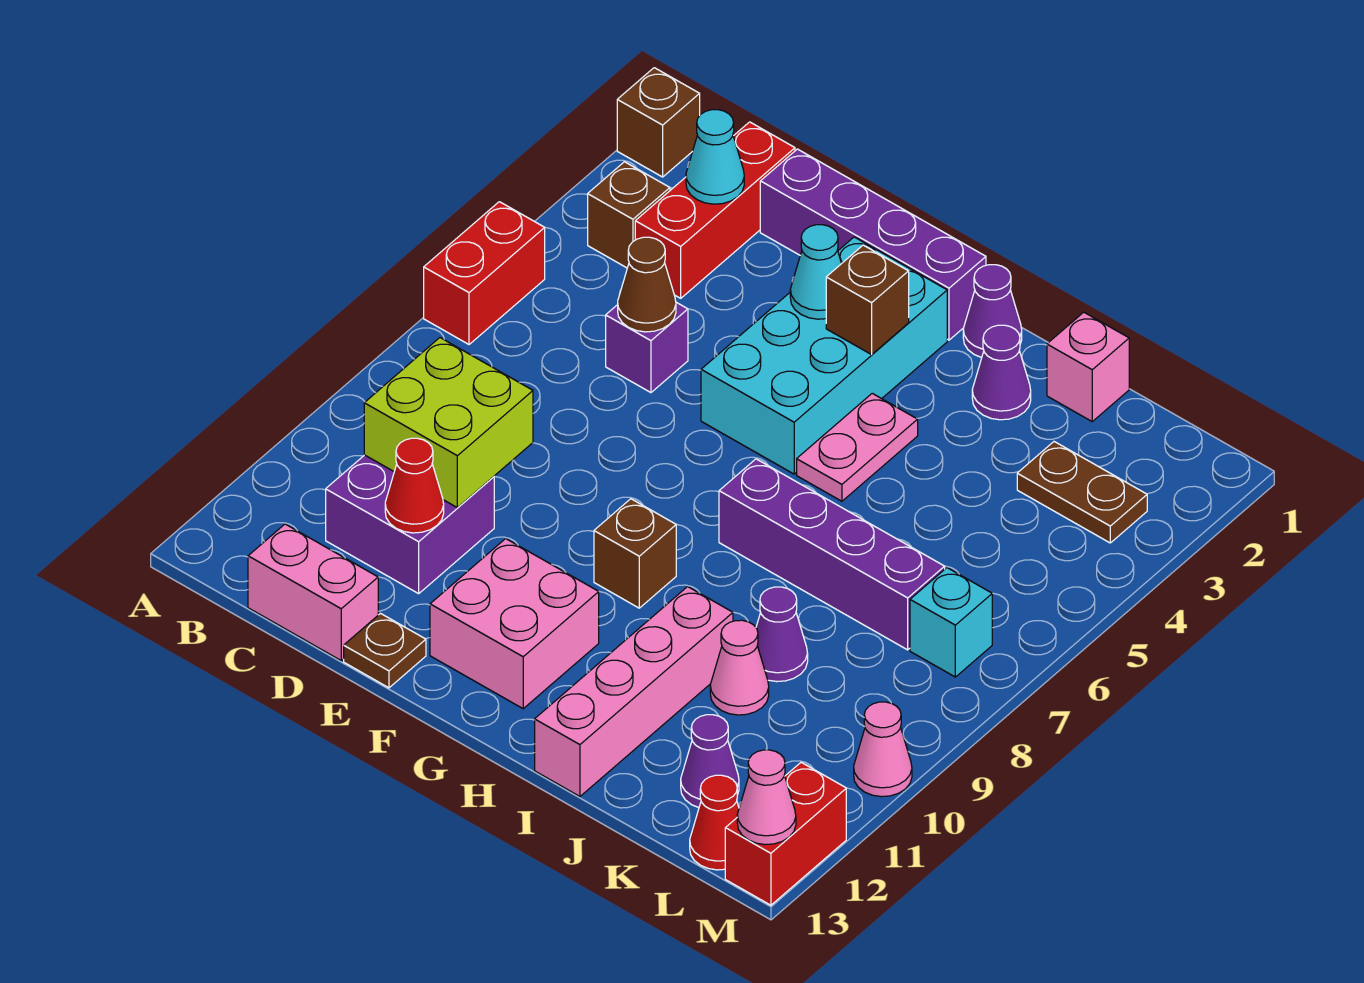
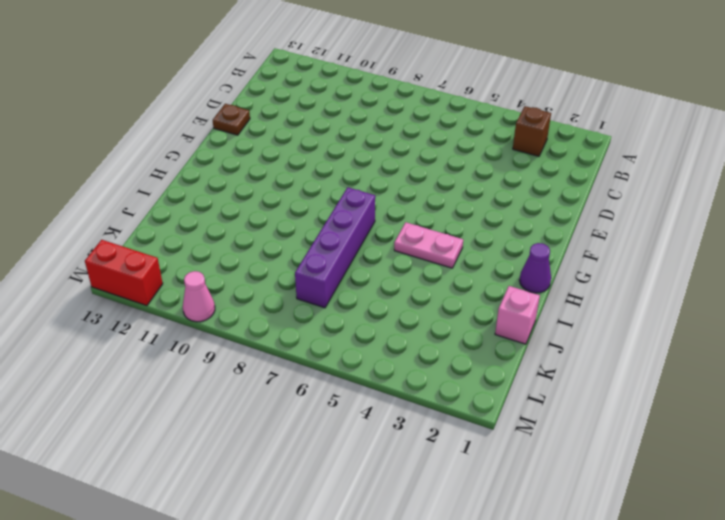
none -> brown brick A1 level 1
none -> red brick A5:A6 level 1
none -> red brick C1:C3 level 1
none -> purple brick C10:D11 level 1

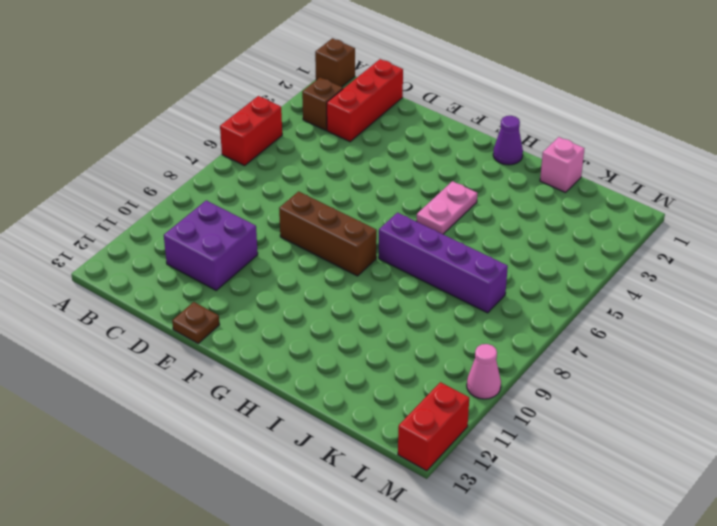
brown brick E8:G8 level 1 -> none
none -> pink brick C13:D13 level 1
none -> purple brick D1:G1 level 1
none -> purple brick D5 level 1
none -> cyan brick F2:G5 level 1

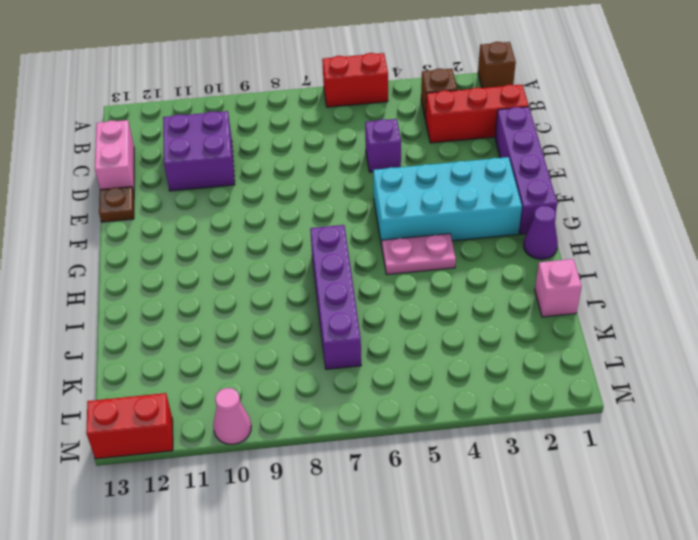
none -> pink brick F11:G12 level 1
none -> brown brick G9 level 1
none -> purple cone I2 level 1
none -> pink brick I10:I13 level 1

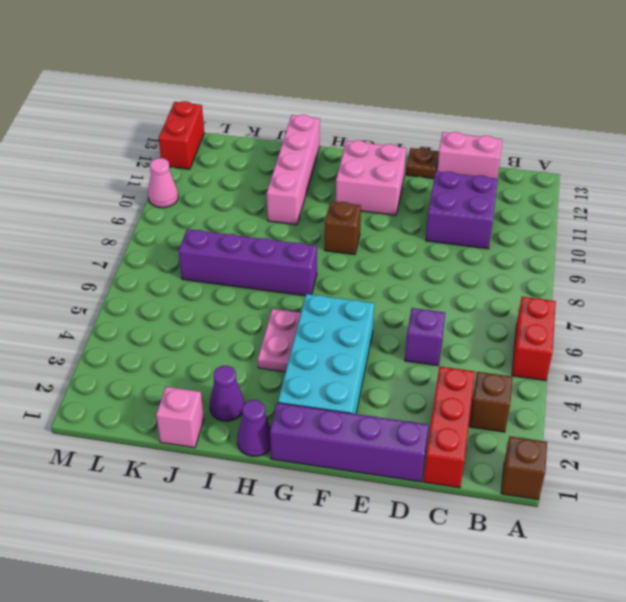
none -> purple cone J9 level 1
none -> pink cone J10 level 1
none -> brown plate K3:L3 level 1
none -> purple cone K12 level 1

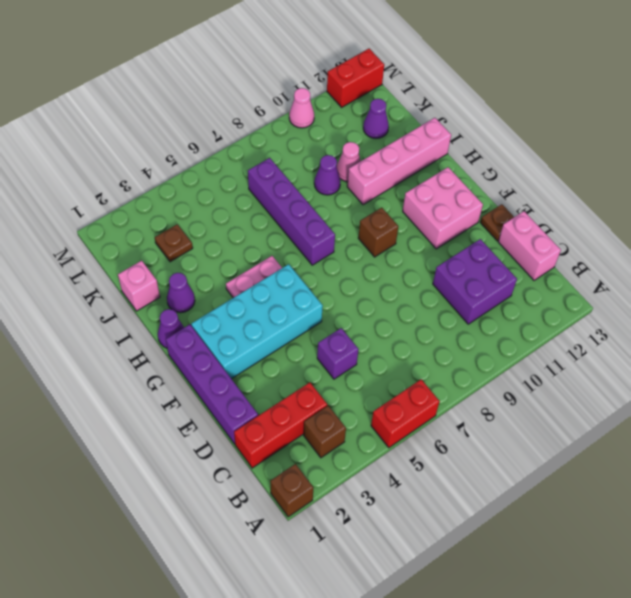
brown plate K3 level 1 -> brown plate K3:L3 level 1
none -> cyan brick L7 level 1
none -> red cone L13 level 1
none -> cyan cone C2 level 2
none -> lime brick C9:D10 level 2

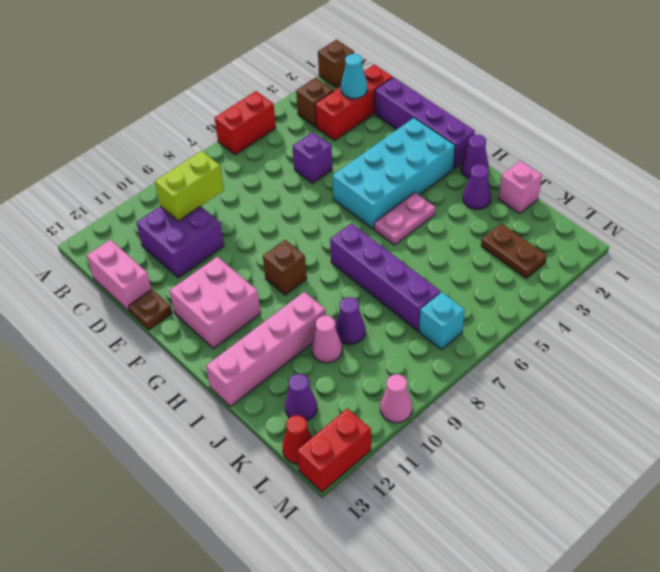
lime brick C9:C10 level 2 -> lime brick C9:D10 level 2
none -> brown cone D5 level 2
none -> red cone D11 level 2
none -> cyan cone F3 level 2
none -> brown brick G3 level 2

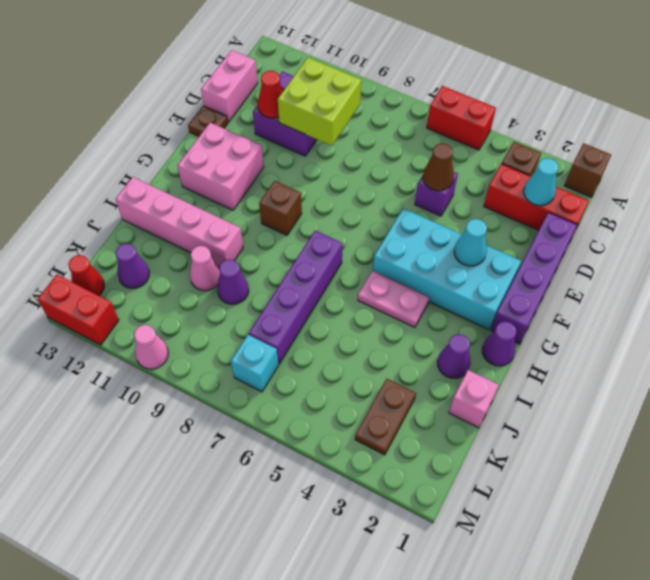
none -> brown brick G3 level 2
none -> pink cone M13 level 2

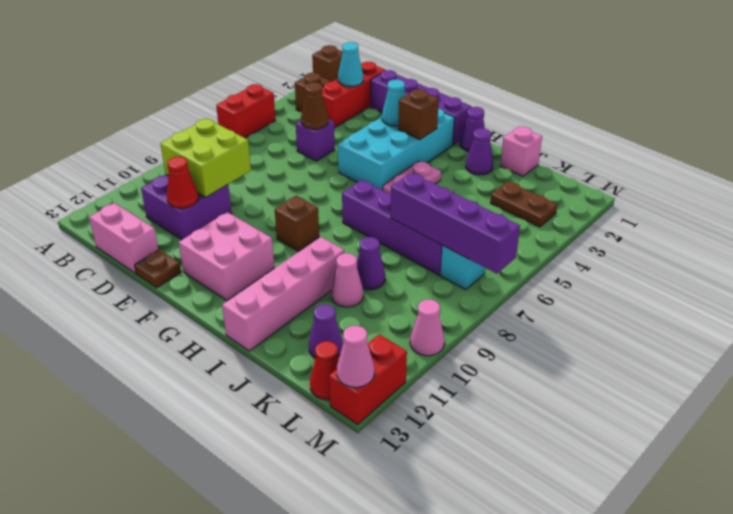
purple brick J7:M7 level 2 -> none

